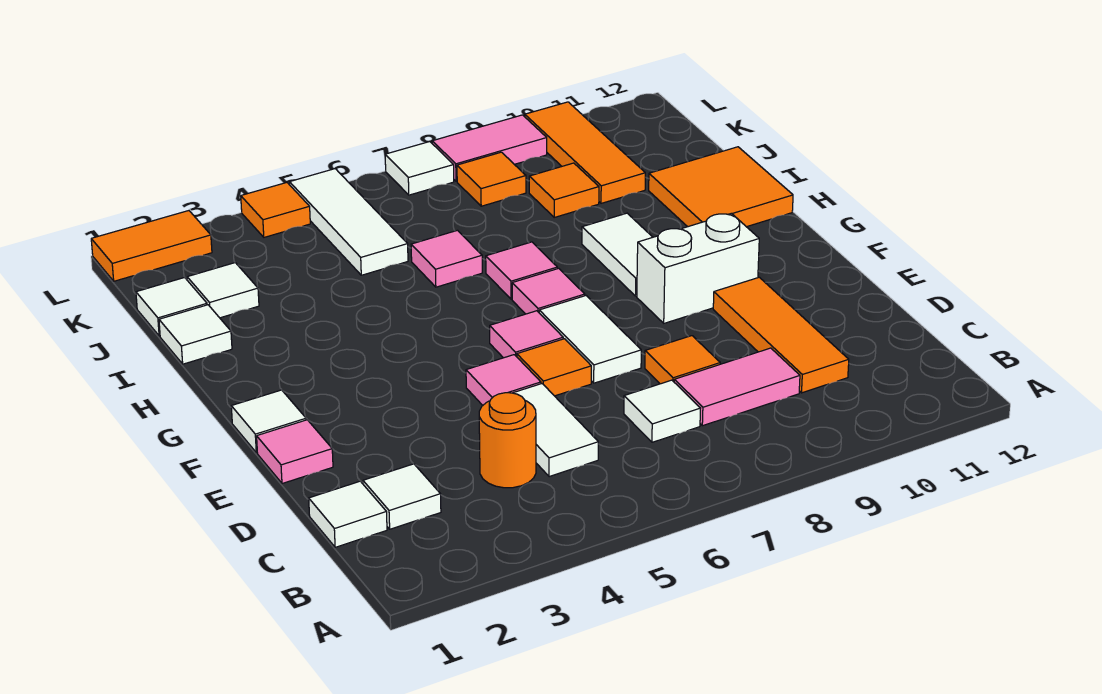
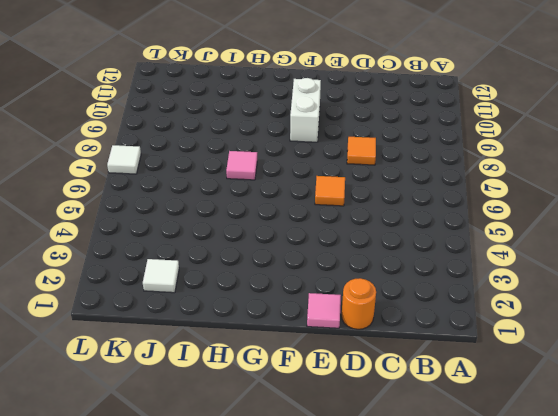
orange round brick D1 level 1 -> orange round brick C4 level 1
none -> white tile C1 level 1
none -> white tile C2 level 1
none -> white tile C5:D5 level 1
none -> white tile C7 level 1

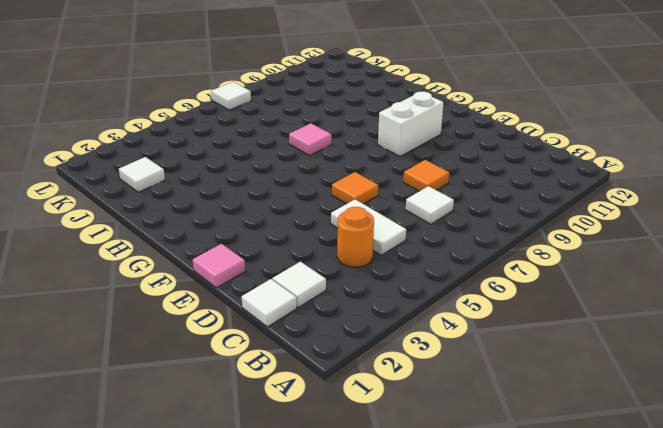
none -> pink tile C8:C9 level 1
none -> orange tile C10:E10 level 1
none -> pink tile E5 level 1
none -> white tile E7:F7 level 1

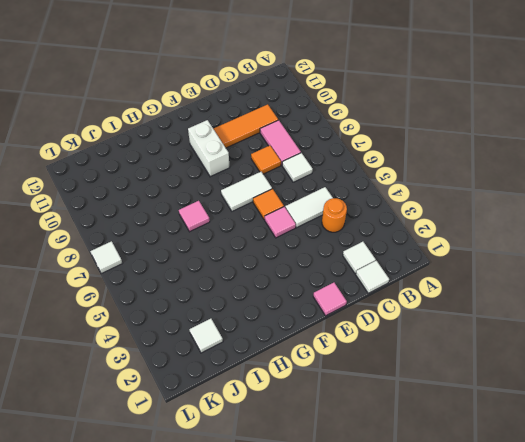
none -> white tile F1 level 1
none -> pink tile F6 level 1
none -> pink tile G7 level 1
none -> white tile G9:H9 level 1

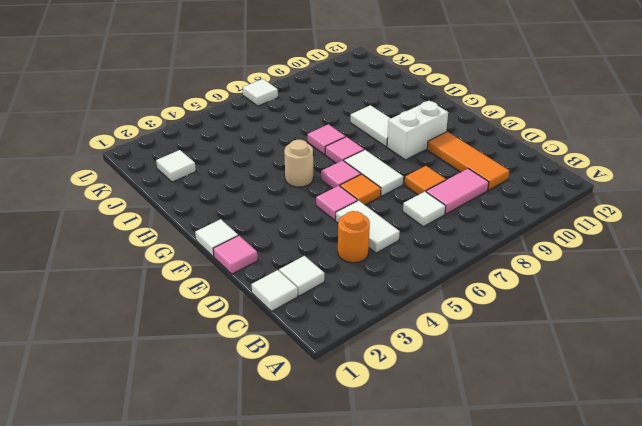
tan round brick G5 level 1 -> none
none -> orange tile H11:I12 level 1
none -> white tile I1 level 1
none -> pink tile I6 level 1
none -> white tile J1 level 1

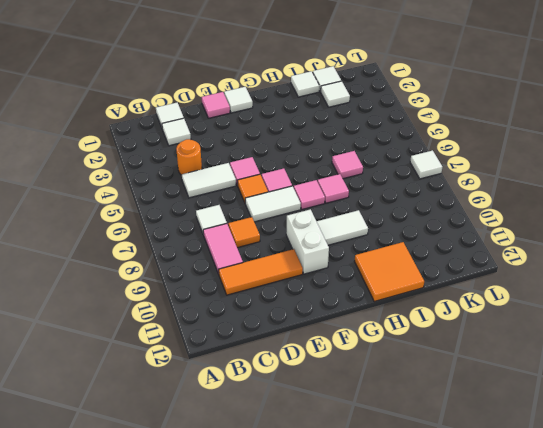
none -> white tile J5:L5 level 1
none -> orange tile J9 level 1
none -> orange tile J10:L10 level 1
none -> orange tile K8 level 1

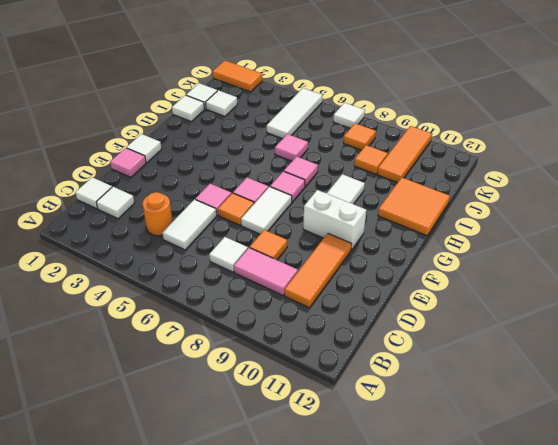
none -> orange tile L4 level 1
none -> pink tile L8:L9 level 1

